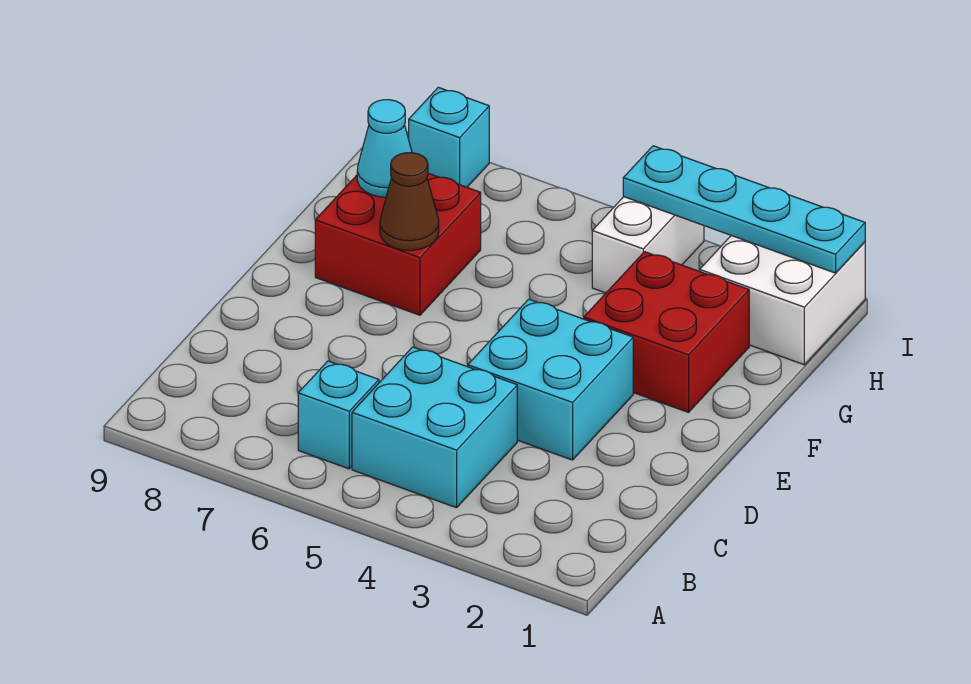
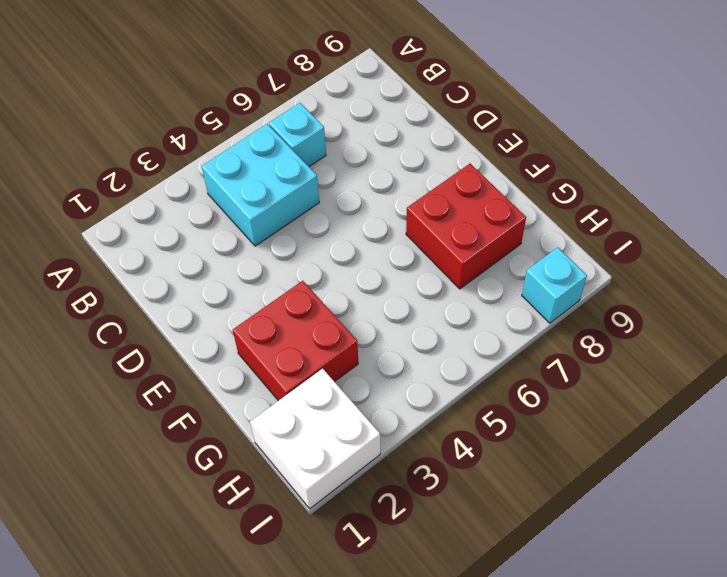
none -> cyan brick D3:E4 level 1
none -> white brick H4:I4 level 1

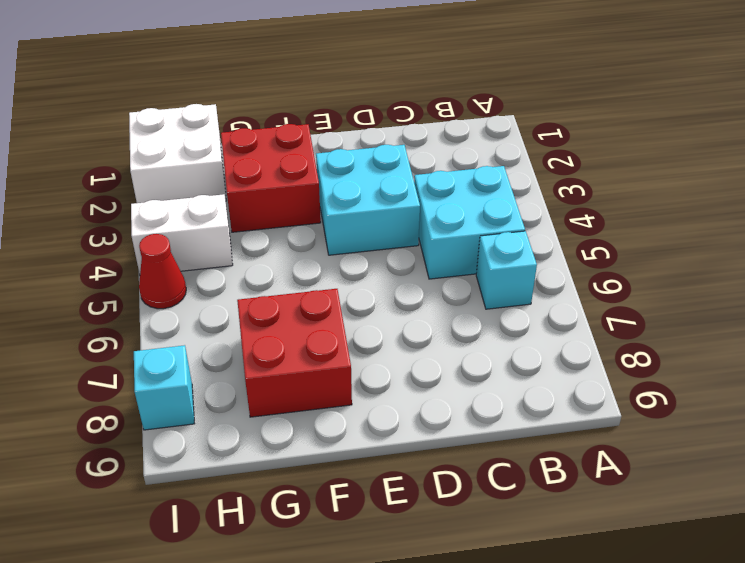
red cone I5 level 1 -> none
none -> brown cone F7 level 2
none -> cyan cone G8 level 2

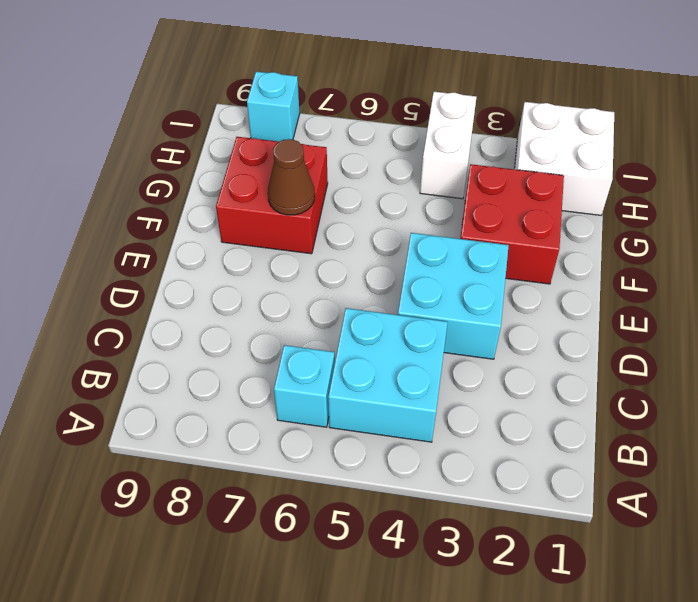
none -> cyan cone G8 level 2
none -> cyan plate I1:I4 level 2

